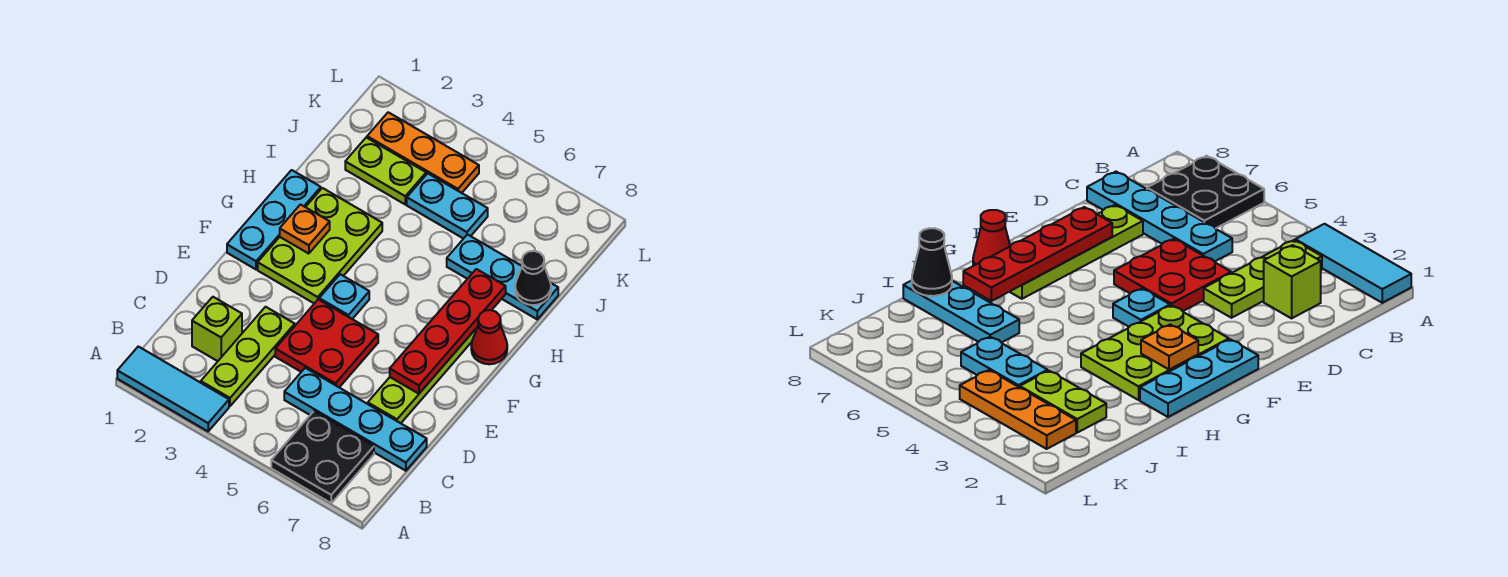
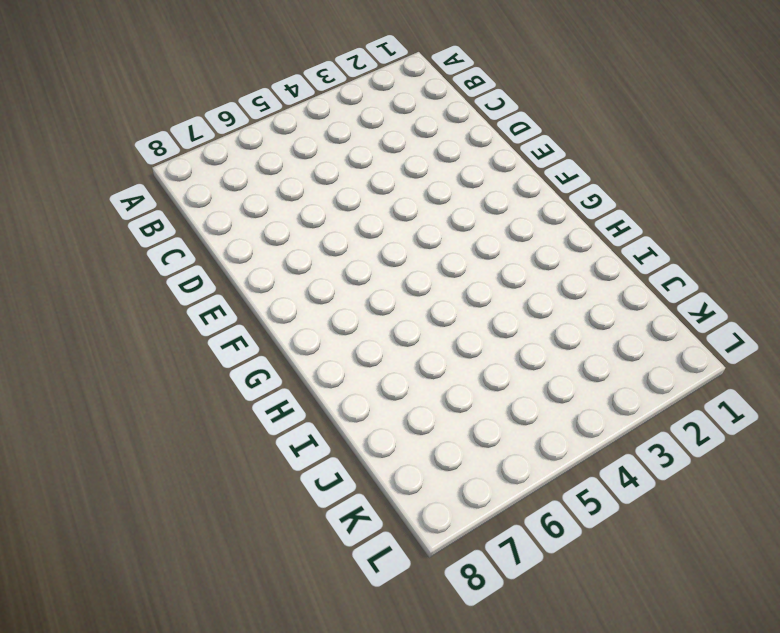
none -> cyan tile A1:A3 level 1
none -> black plate A6:B7 level 1
none -> lime plate B3:D3 level 1

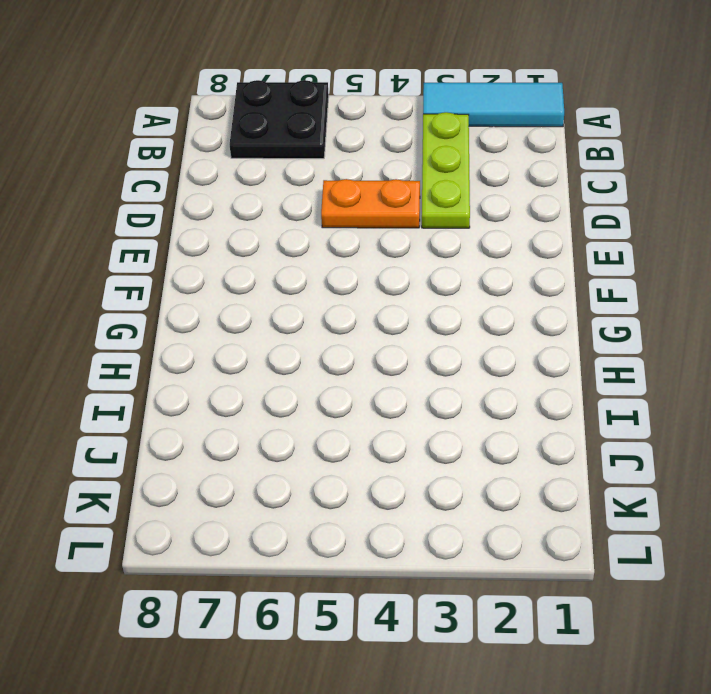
orange plate D4:D5 level 1 -> red plate D4:E5 level 1
none -> lime brick C2 level 1
none -> cyan plate C5:C8 level 1
none -> lime plate D7:G7 level 1

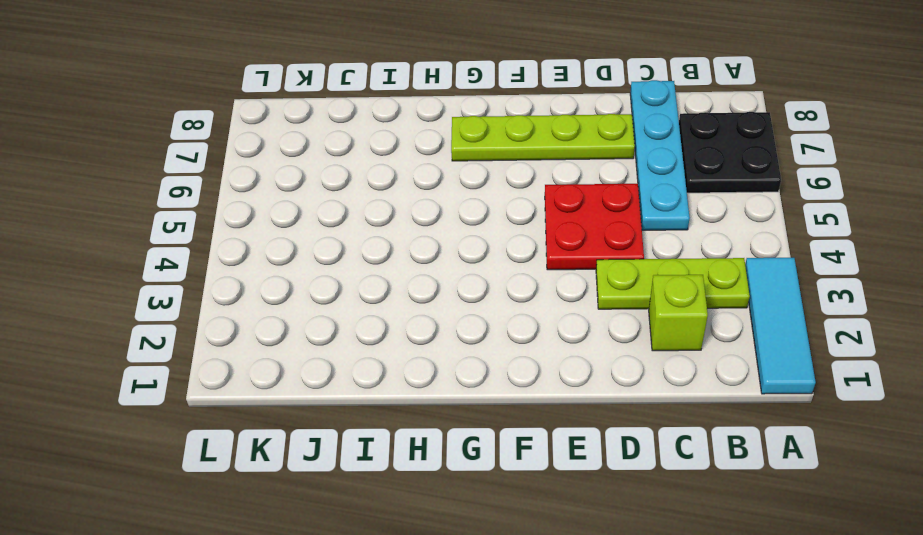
none -> cyan plate F1:H1 level 1
none -> lime plate F2:H3 level 1
none -> cyan plate F4 level 1

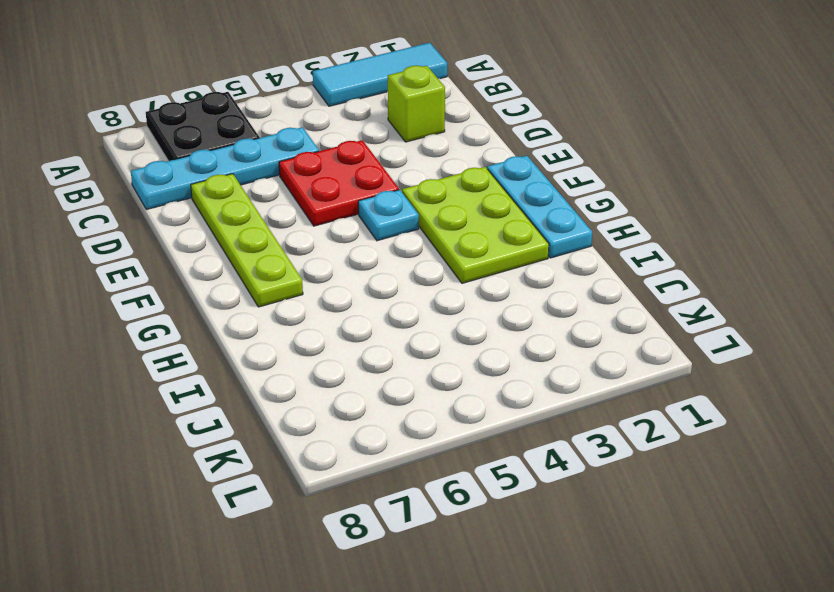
none -> lime plate B3:D3 level 1
none -> red cone G8 level 1
none -> cyan plate I6:I8 level 1

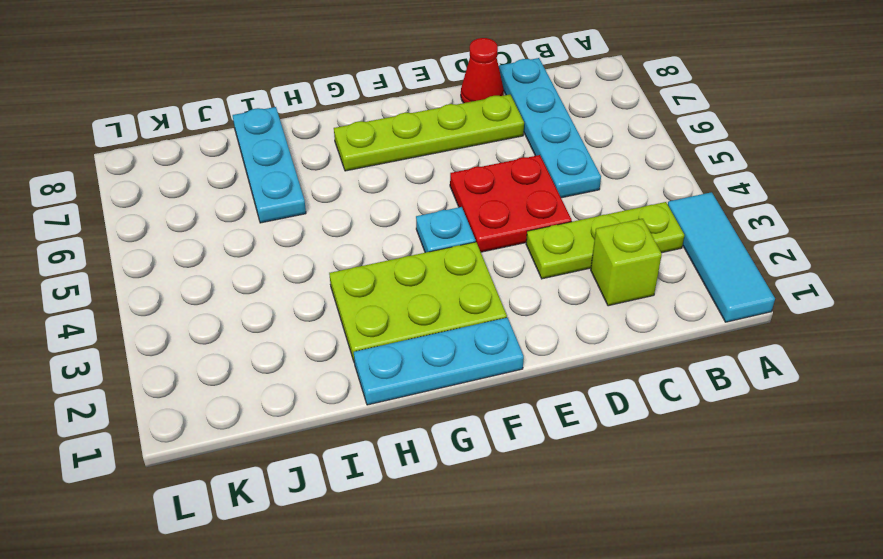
red cone D8 level 1 -> red cone G8 level 1
none -> black plate A6:B7 level 1
none -> lime plate J2:J3 level 1
none -> cyan plate J4:J5 level 1

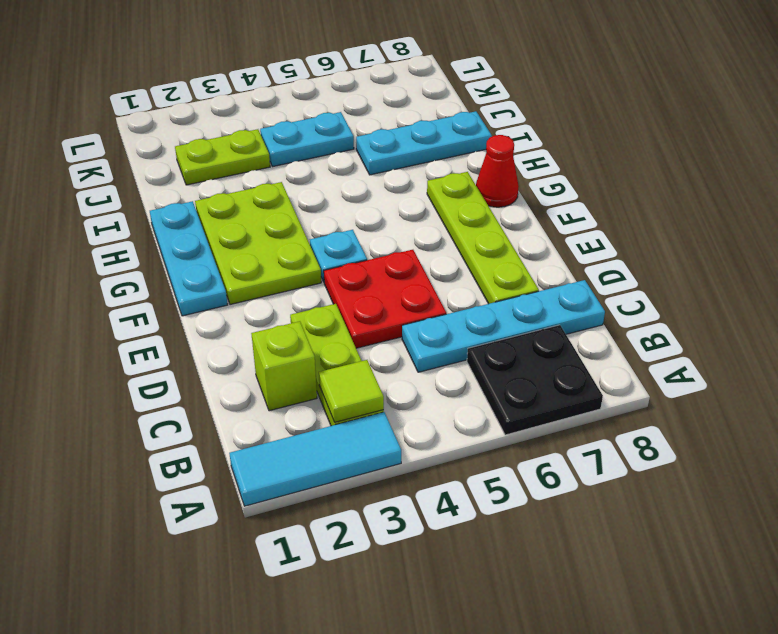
lime tile B3 level 2 -> none
none -> orange plate K2:K4 level 1
none -> red plate E7:H7 level 2
none -> orange plate G2 level 2

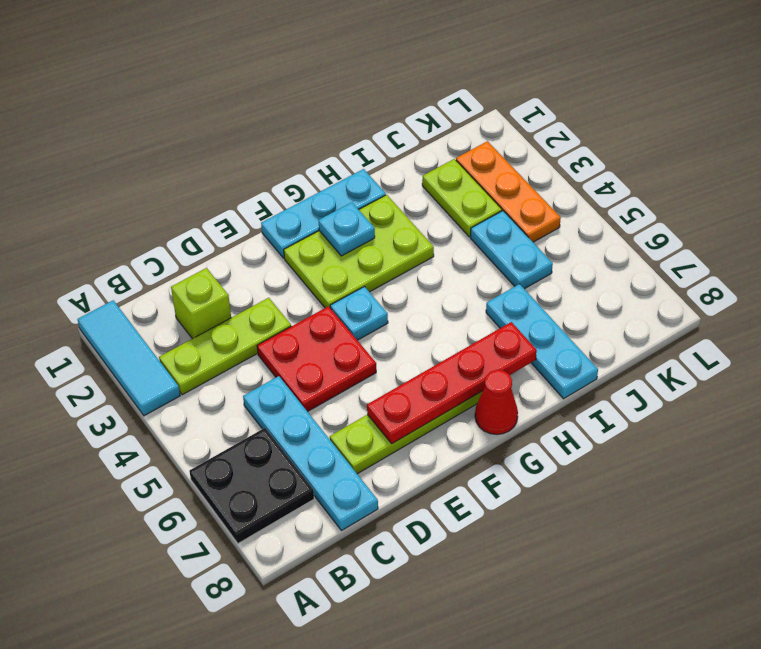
cyan plate G2 level 2 -> orange plate G2 level 2
none -> black cone I8 level 2

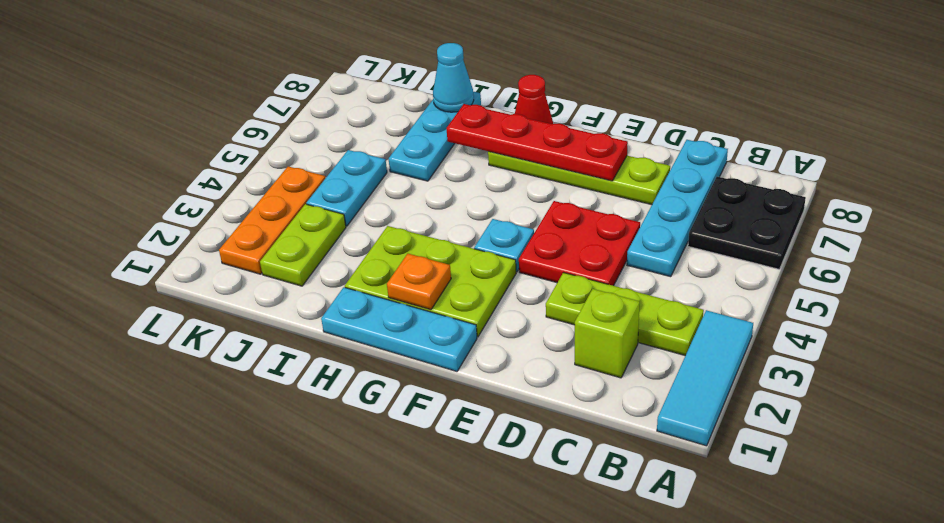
cyan cone I8 level 2 -> black cone I8 level 2

